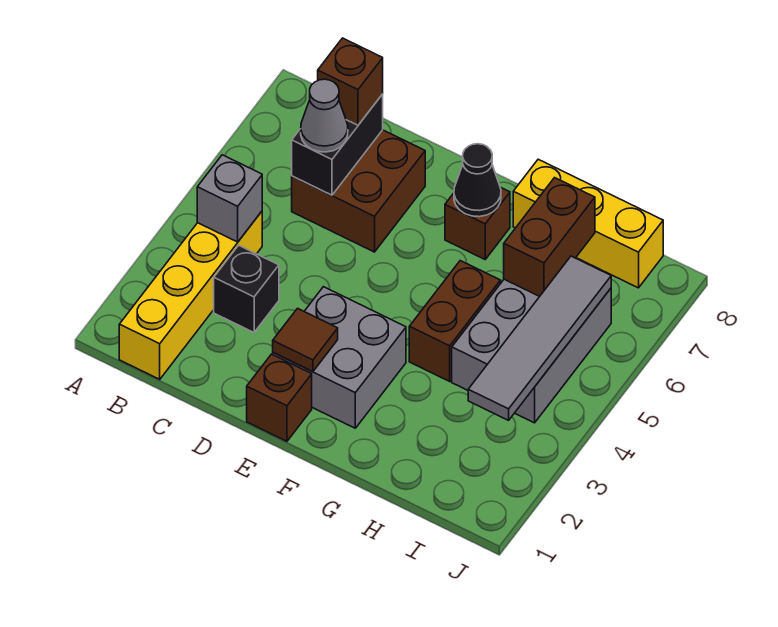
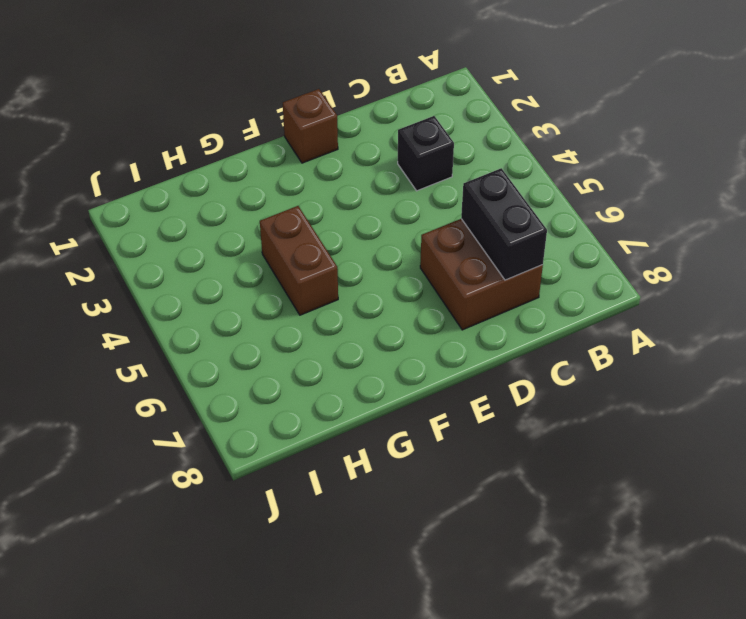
none -> yellow brick B1:B4 level 1
none -> grey brick E2:F3 level 1
none -> brown brick F7 level 1

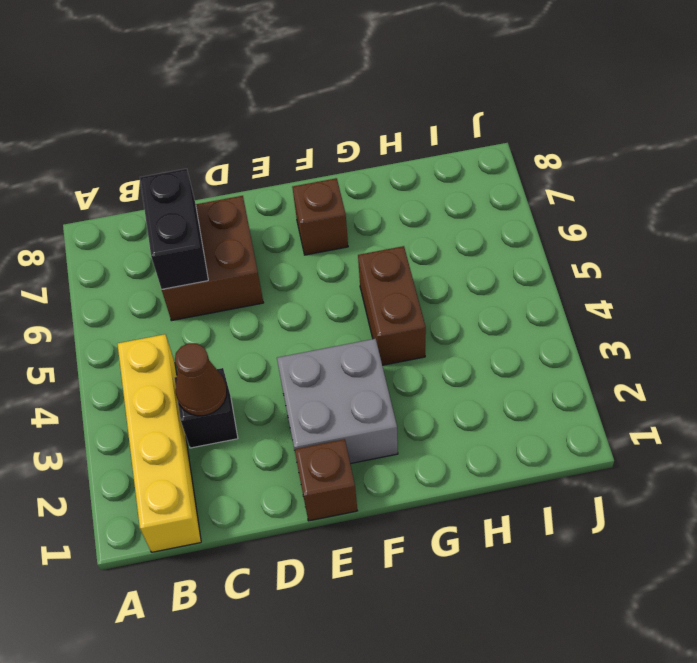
brown cone C3 level 2 -> none
none -> yellow brick G8:I8 level 1
none -> grey brick H4:I6 level 1
none -> grey brick B4 level 2

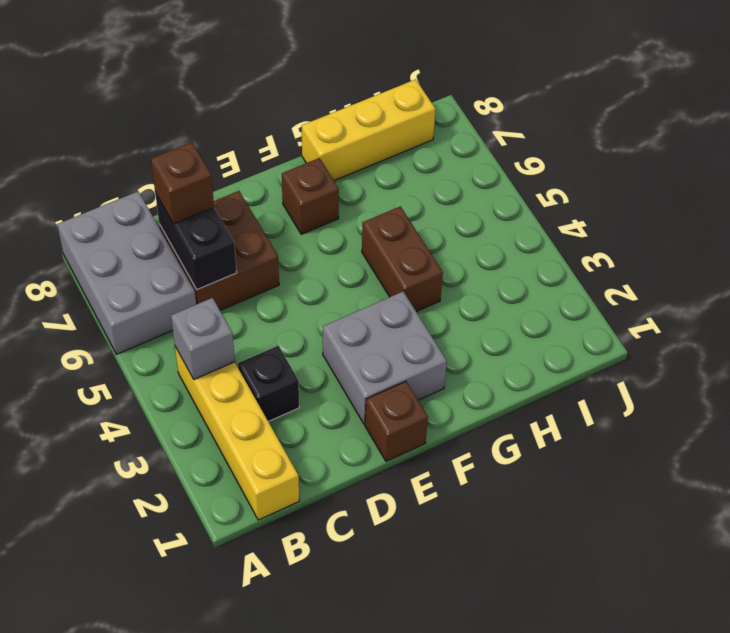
grey brick A6:B8 level 1 -> grey brick H4:I6 level 1
none -> brown tile E2 level 2
none -> black cone F7 level 2
none -> brown brick H6:H7 level 2

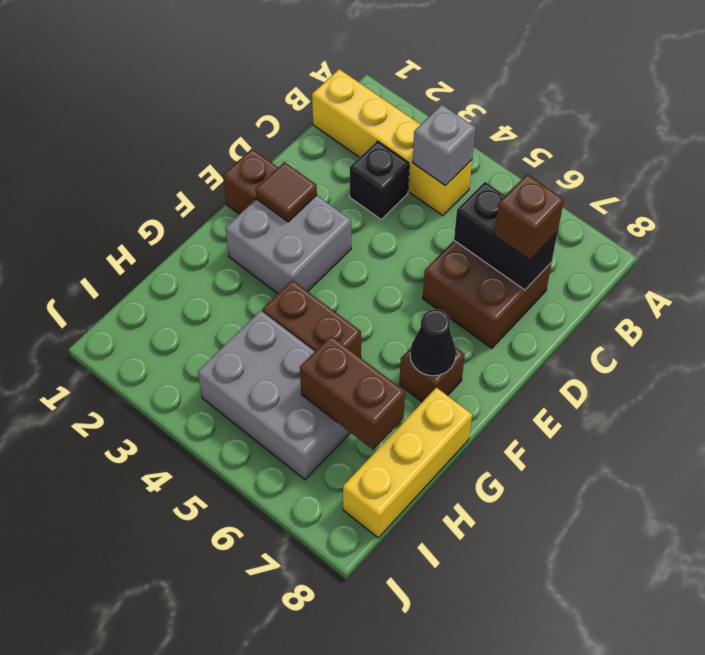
none -> grey tile I3:I6 level 2
none -> grey cone C6 level 3

